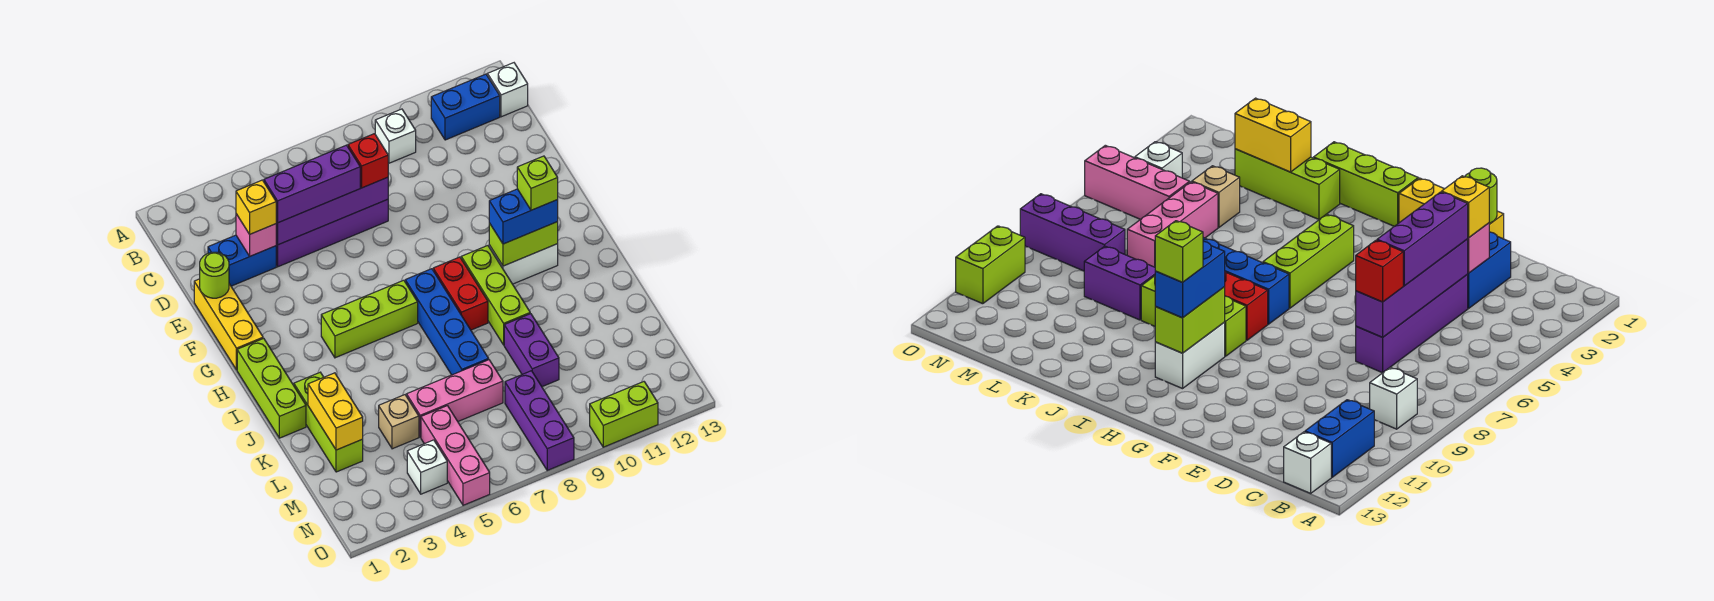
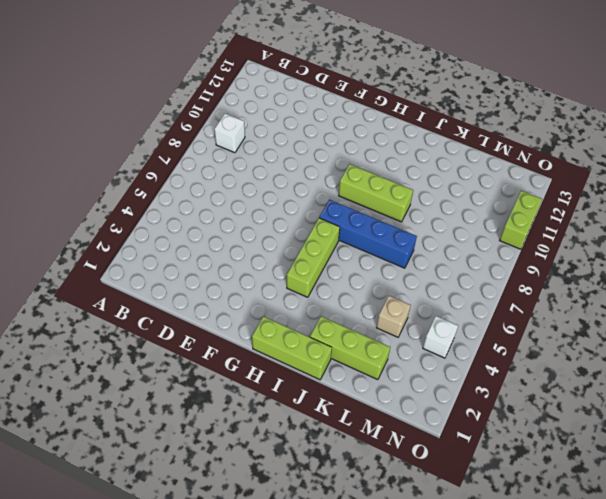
none -> blue brick B11:B12 level 1
none -> white brick B13 level 1
none -> blue brick D2:D3 level 1
none -> purple brick D4:D7 level 1

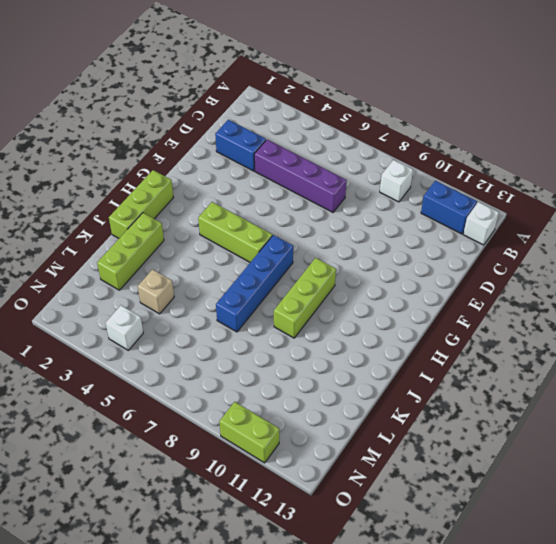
none -> yellow brick E1:G1 level 1
none -> red brick H8:I8 level 1
none -> white brick H10:H11 level 1
none -> purple brick K9:L9 level 1

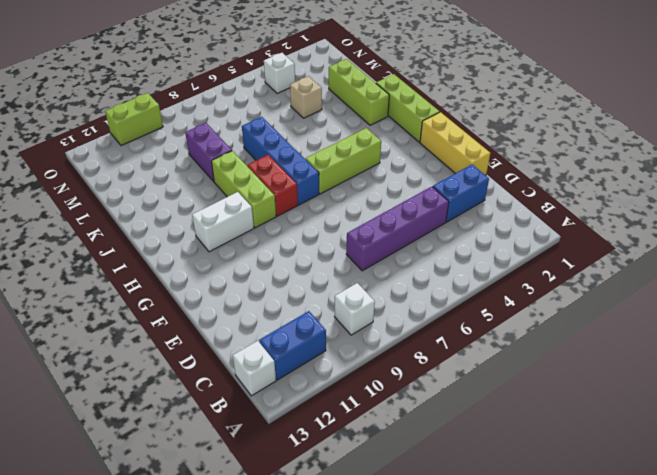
none -> pink brick L5:L7 level 1
none -> pink brick M5:O5 level 1
none -> purple brick M8:O8 level 1
none -> pink brick D3 level 2

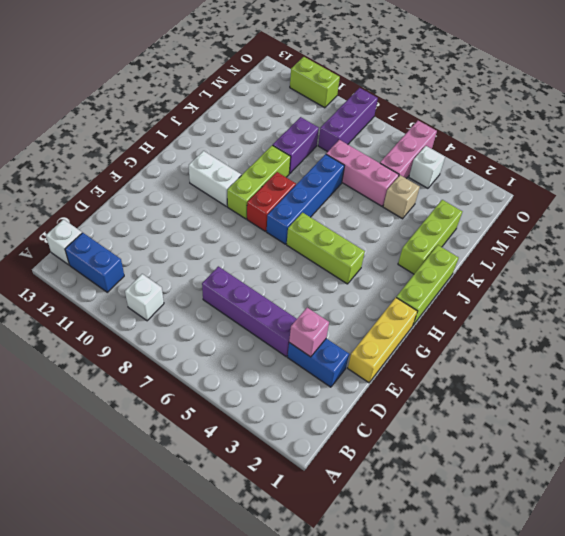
none -> purple brick D4:D7 level 2
none -> lime round brick E1 level 2
none -> lime brick H10:H11 level 2
none -> yellow brick K2:L2 level 2

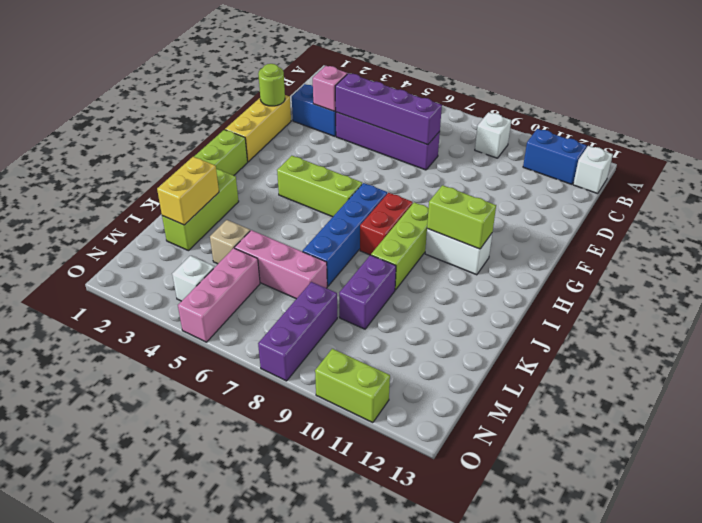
none -> yellow brick D3 level 3
none -> purple brick D4:D6 level 3
none -> red brick D7 level 3
none -> blue brick H10:H11 level 3

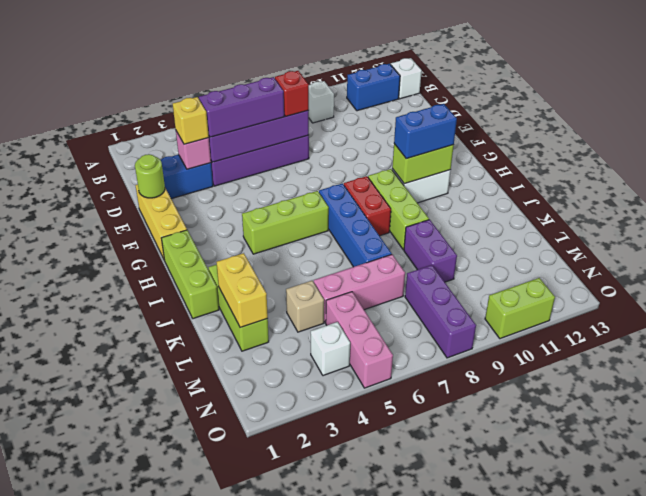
none -> lime brick H11 level 4

